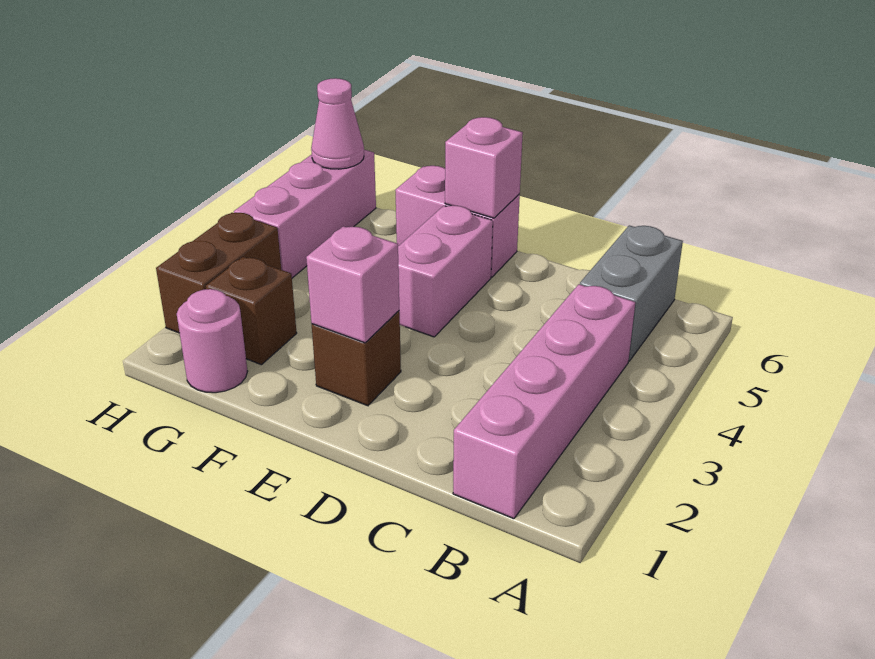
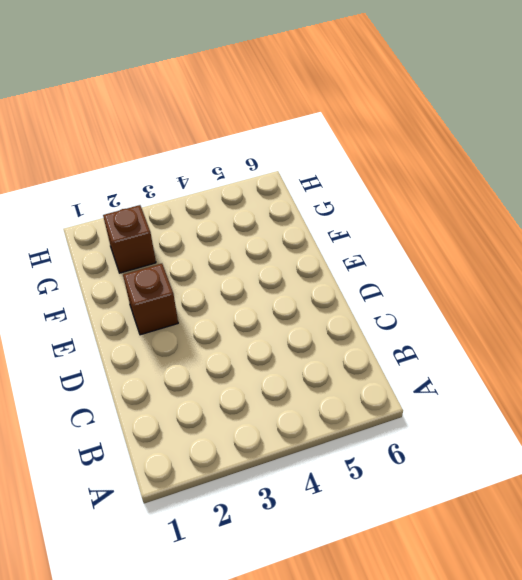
none -> pink brick B1:B4 level 1
none -> grey brick B5:B6 level 1
none -> pink brick E4:E5 level 1

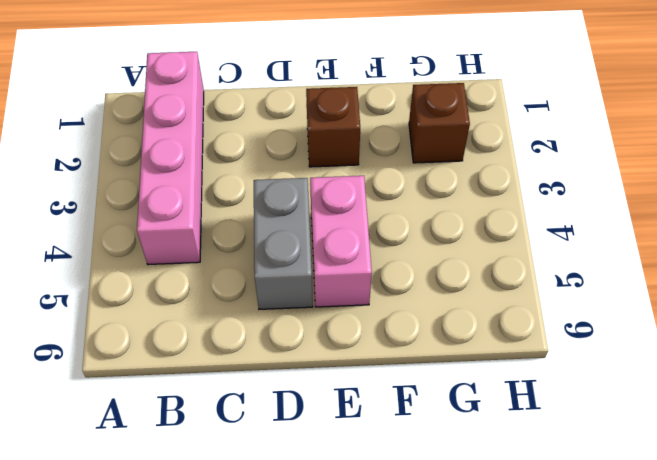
grey brick D4:D5 level 1 -> grey brick B5:B6 level 1
none -> pink brick E6:F6 level 1
none -> pink round brick G1 level 1
none -> brown brick H2:H3 level 1

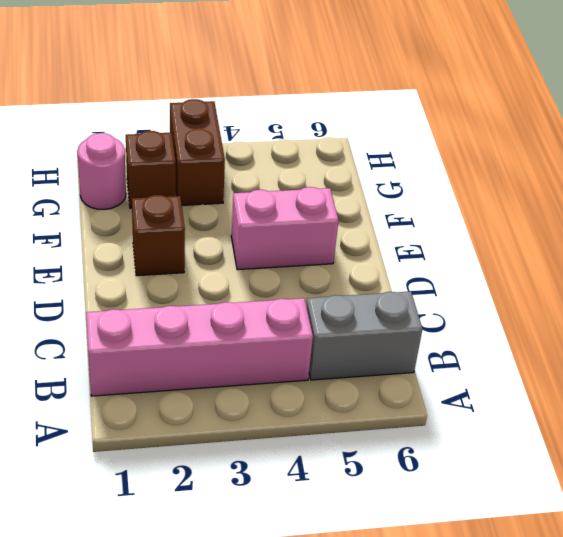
brown brick G3:H3 level 1 -> brown brick H2:H3 level 1
none -> pink brick E6:F6 level 1
none -> pink brick H4:H6 level 1
none -> pink brick E2 level 2

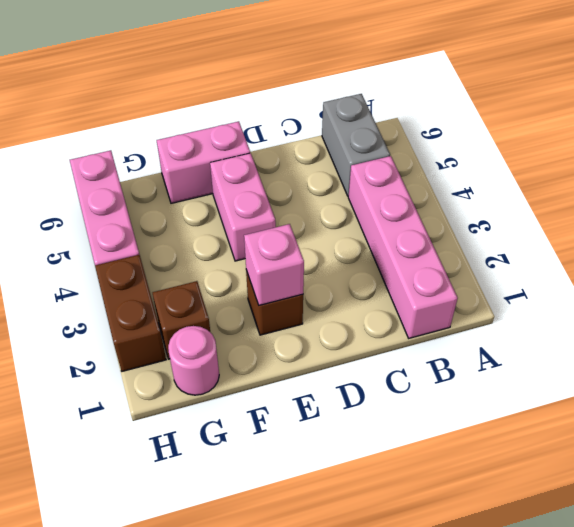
none -> pink brick E6 level 2
none -> pink cone H6 level 2

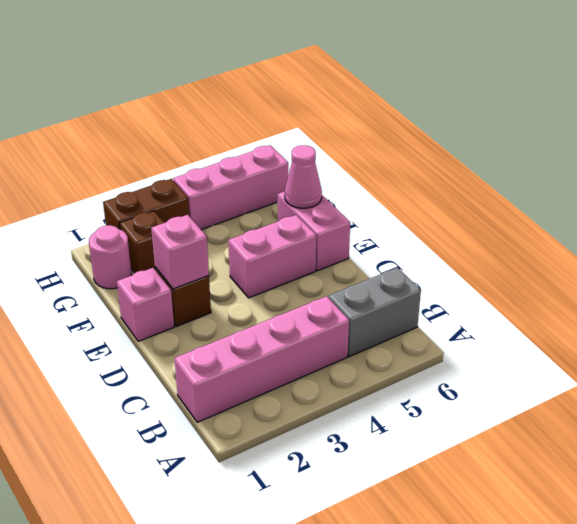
pink brick E1 level 1 -> pink brick E6 level 2
pink cone F6 level 2 -> pink cone H6 level 2

